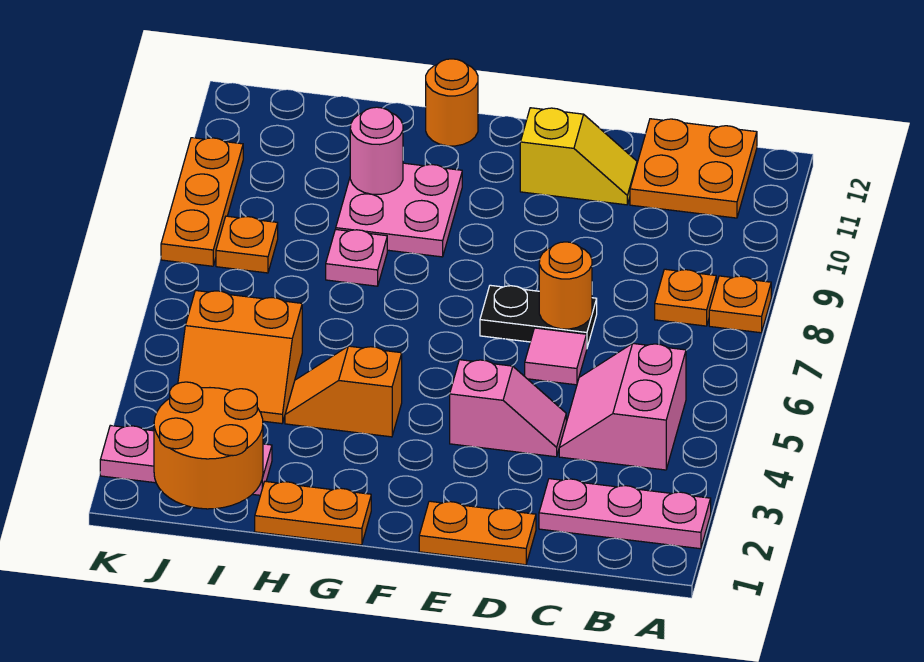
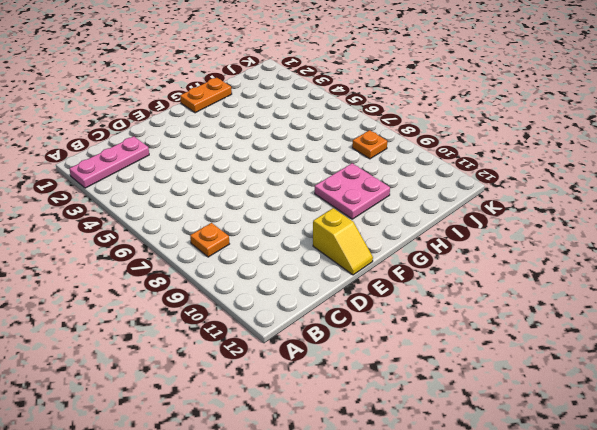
yellow slope E11:E12 level 1 top 11 -> yellow slope D11:E11 level 1 top E
none -> orange plate A8 level 1
none -> pink slope B4:C5 level 1 top B
none -> orange plate B11:C12 level 1

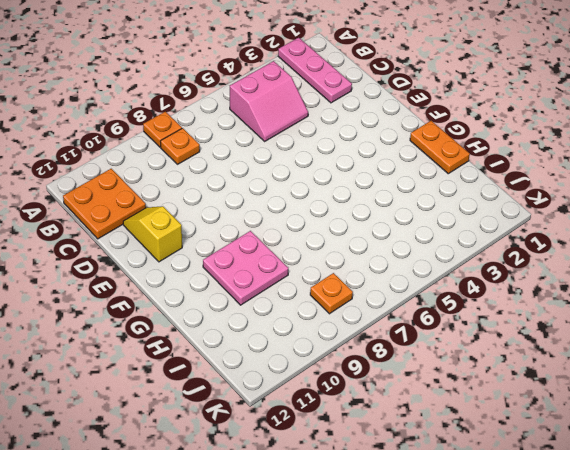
none -> orange plate D1:E1 level 1
none -> pink slope D4:E4 level 1 top E
none -> pink tile D6 level 1

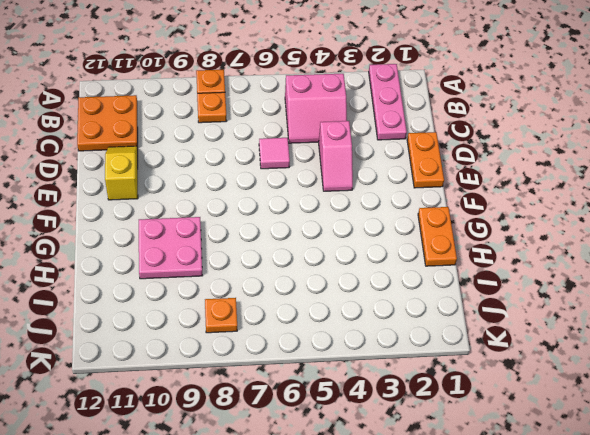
pink slope D4:E4 level 1 top D -> pink slope D4:E4 level 1 top E
none -> black plate D7:E7 level 1
none -> orange slope G4:H4 level 1 top G
none -> orange round brick G12 level 1

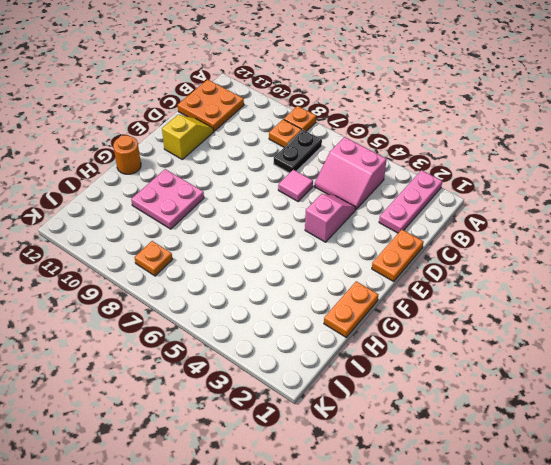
black plate B7:C7 level 1 -> black plate D7:E7 level 1
none -> orange slope G4:H4 level 1 top G
none -> pink plate H8 level 1
none -> pink plate I2:K2 level 1

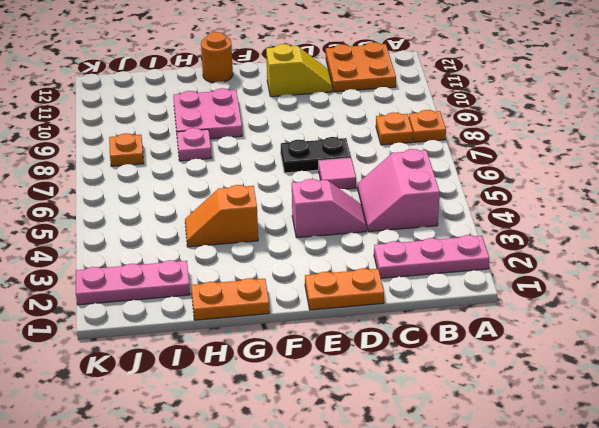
none -> orange slope I4:J5 level 1 top 5
none -> orange plate K8:K10 level 1
none -> orange round brick D7 level 2

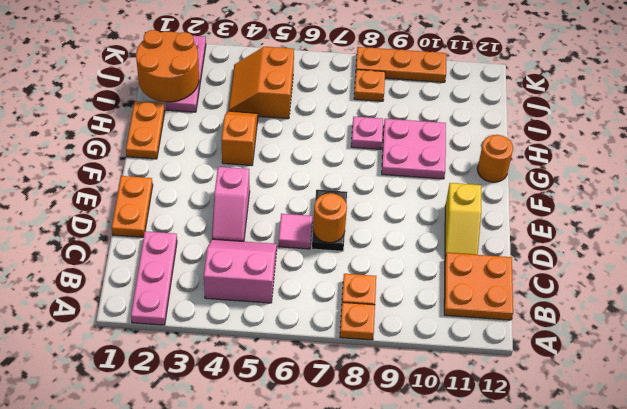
none -> pink round brick H10 level 2

